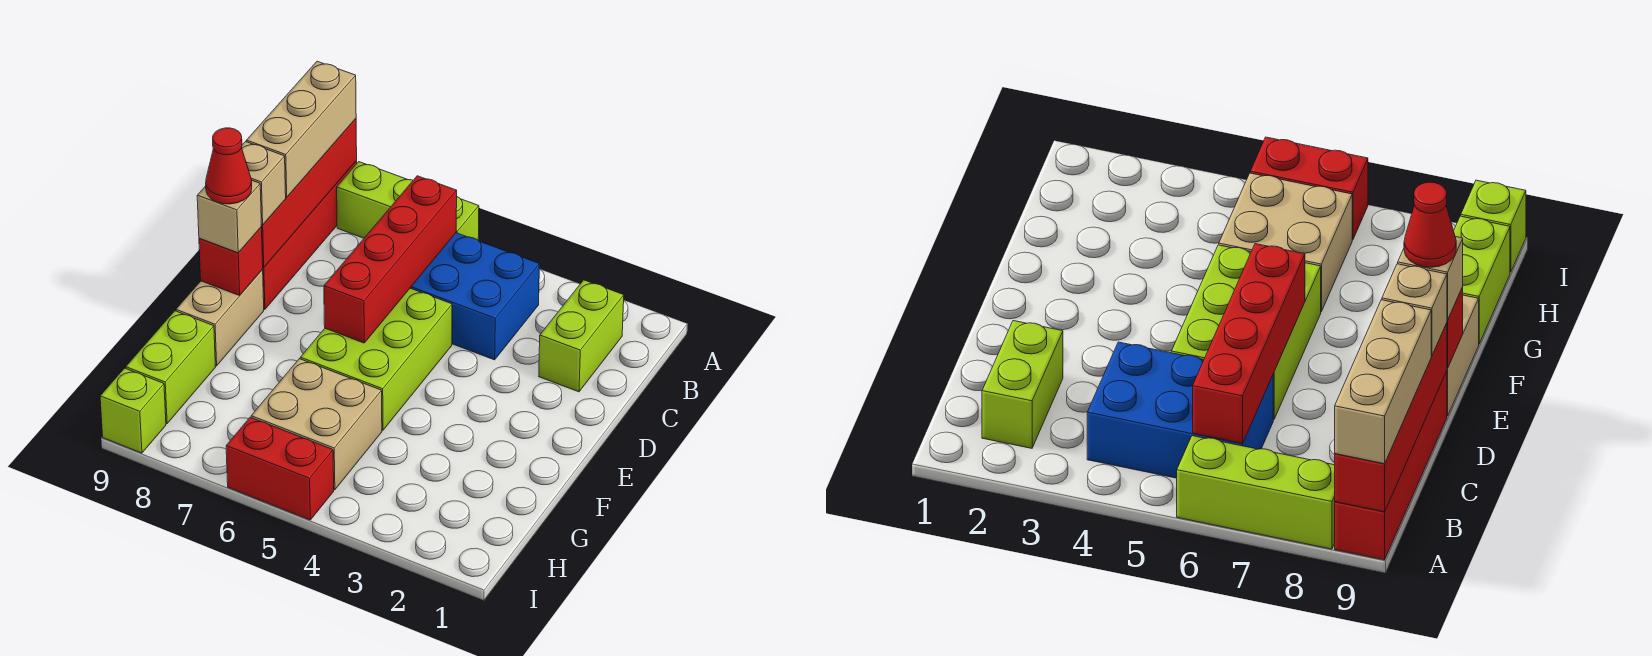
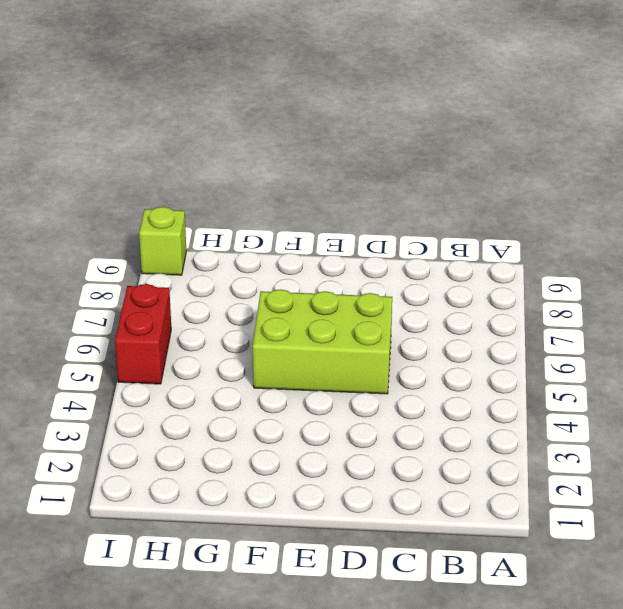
none -> lime brick A6:A8 level 1
none -> red brick A9:D9 level 1
none -> lime brick B2:C2 level 1

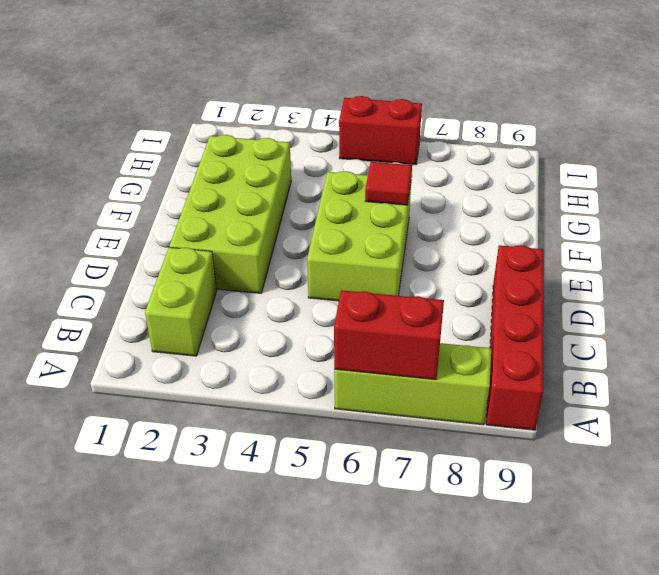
red brick A6:A7 level 2 -> none
lime brick D2:G3 level 1 -> none
red tile F6 level 2 -> none
none -> blue brick B4:C6 level 1
none -> tan brick E9:F9 level 1
none -> tan brick G5:H6 level 1

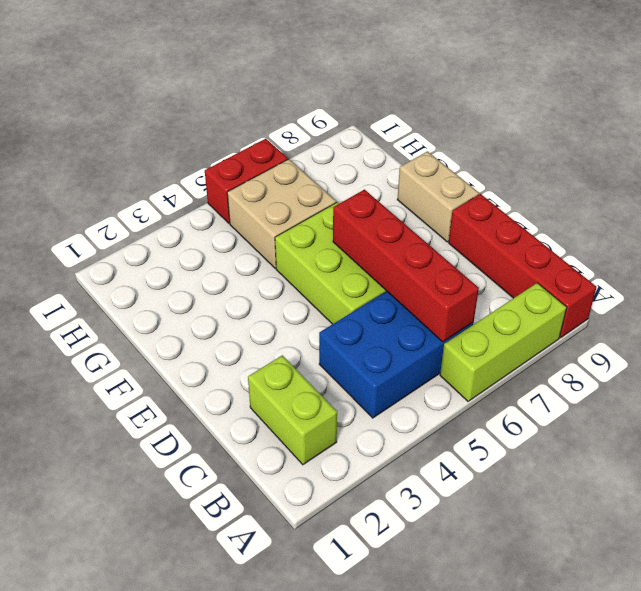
none -> lime brick G9:H9 level 1
none -> lime brick I9 level 1
none -> red brick A9:D9 level 2

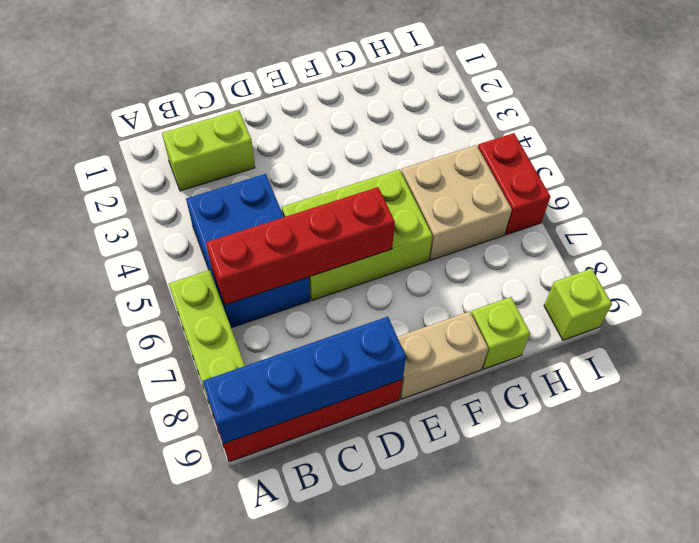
blue brick A9:D9 level 2 -> red brick A9:D9 level 2
lime brick G9 level 1 -> lime brick G9:H9 level 1
none -> red brick E9 level 2
none -> tan brick A9:C9 level 3
none -> tan brick D9 level 3

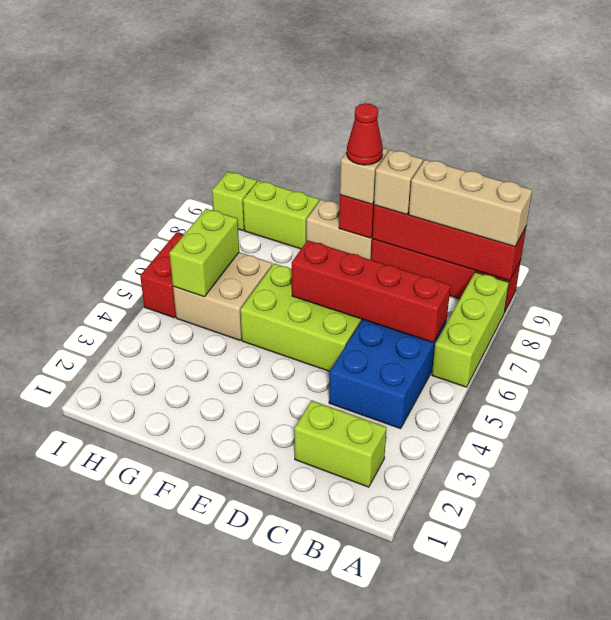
lime brick H5:H6 level 2 -> none

